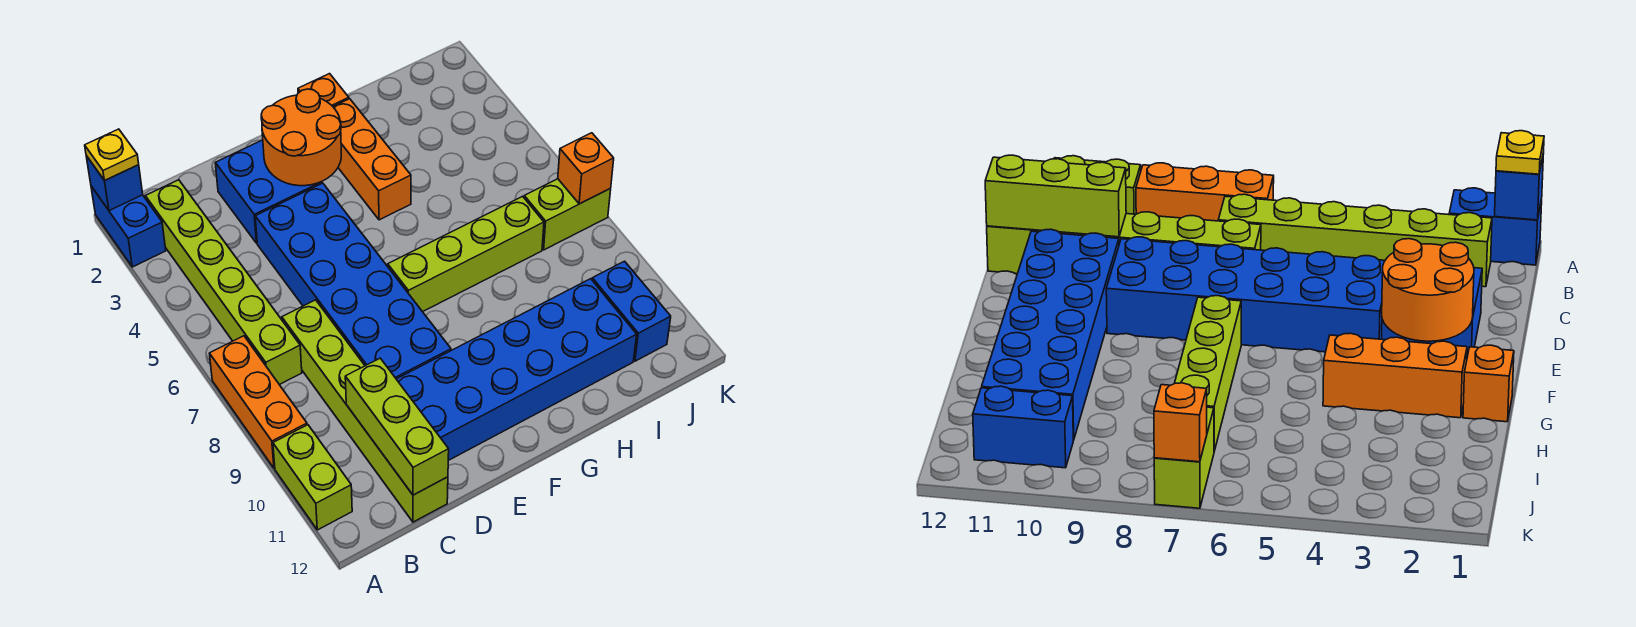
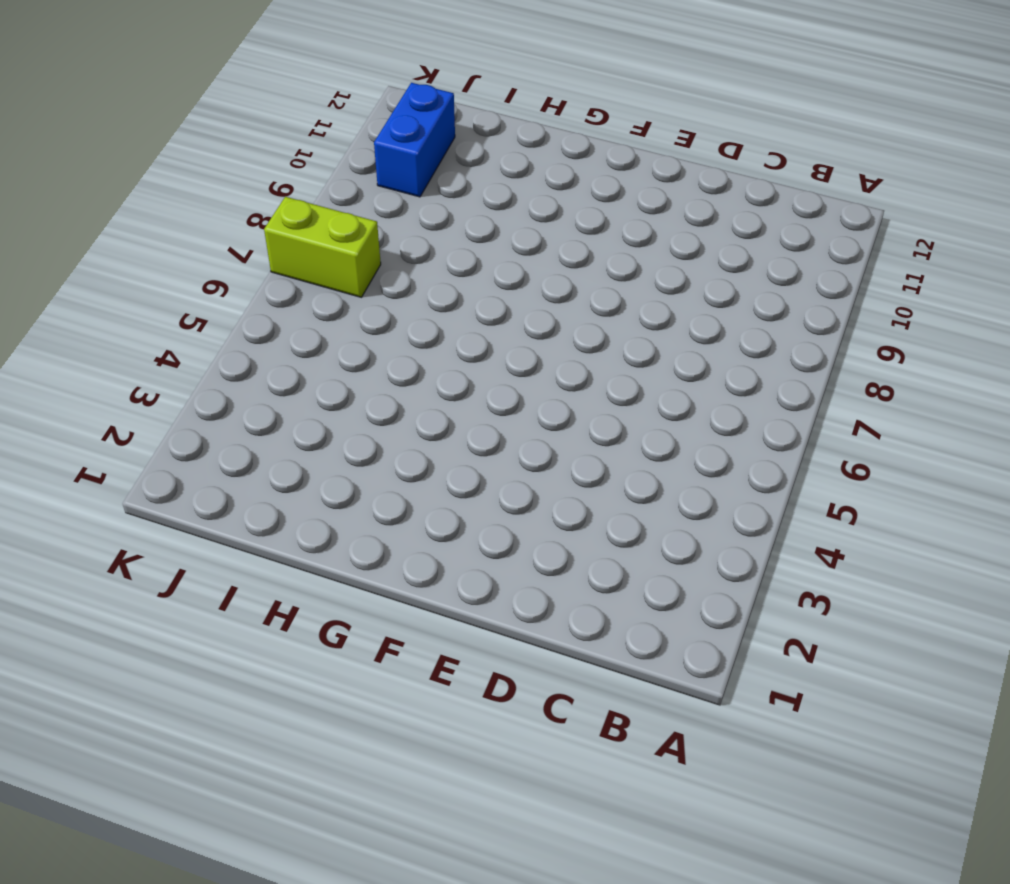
none -> blue brick A1:A2 level 1
none -> orange brick A7:A9 level 1
none -> lime brick A10:A11 level 1

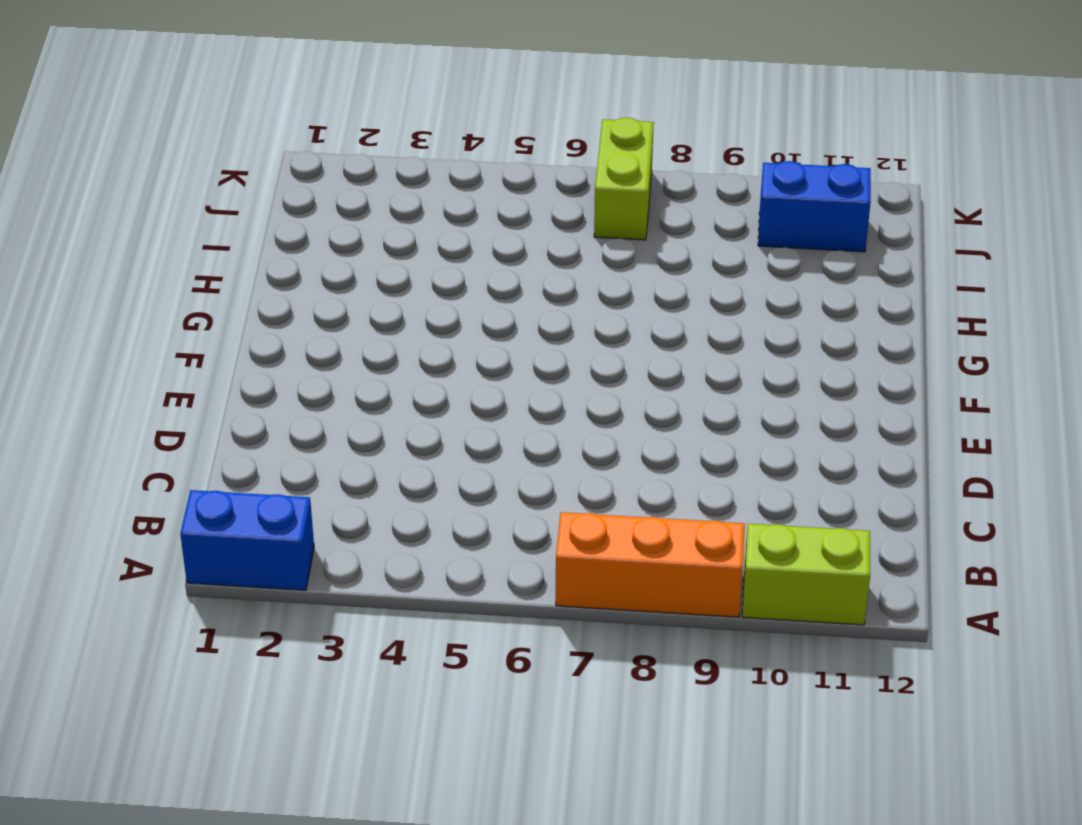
none -> lime brick B2:B7 level 1
none -> lime brick C7:C12 level 1
none -> blue brick D2:E3 level 1

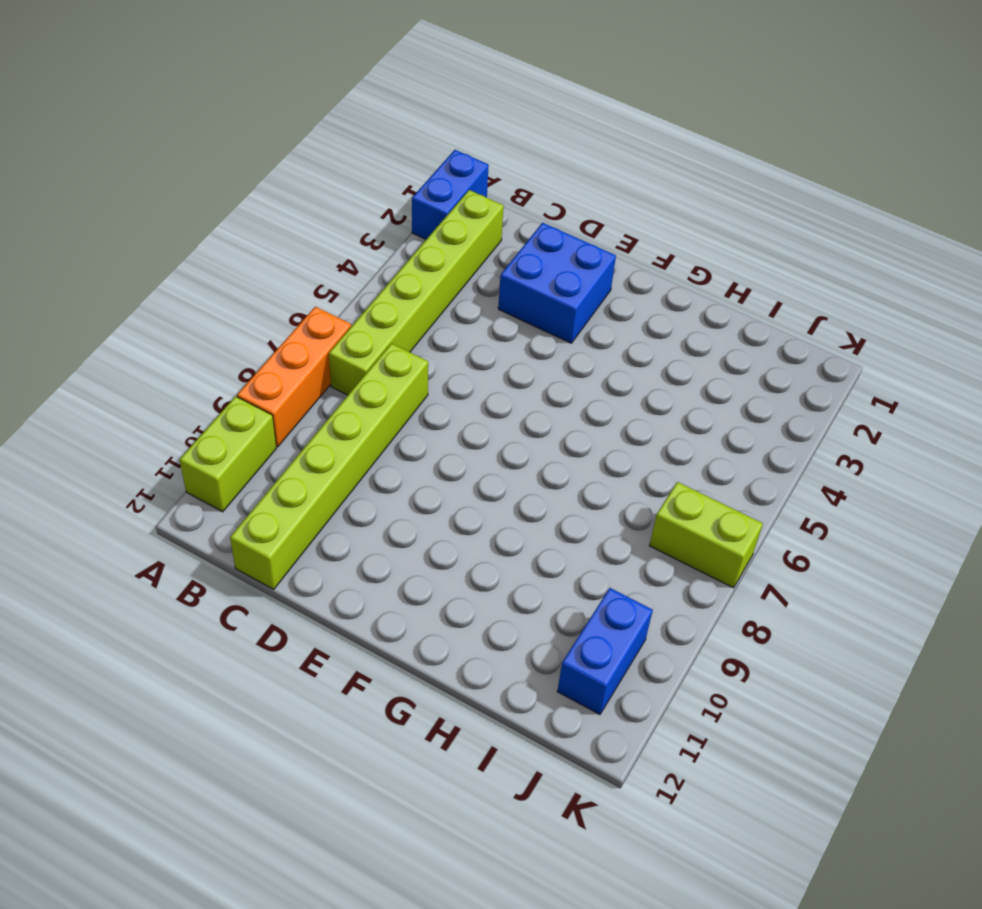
none -> blue brick D4:E9 level 1
none -> blue brick D10:I11 level 1
none -> lime brick F7:I7 level 1

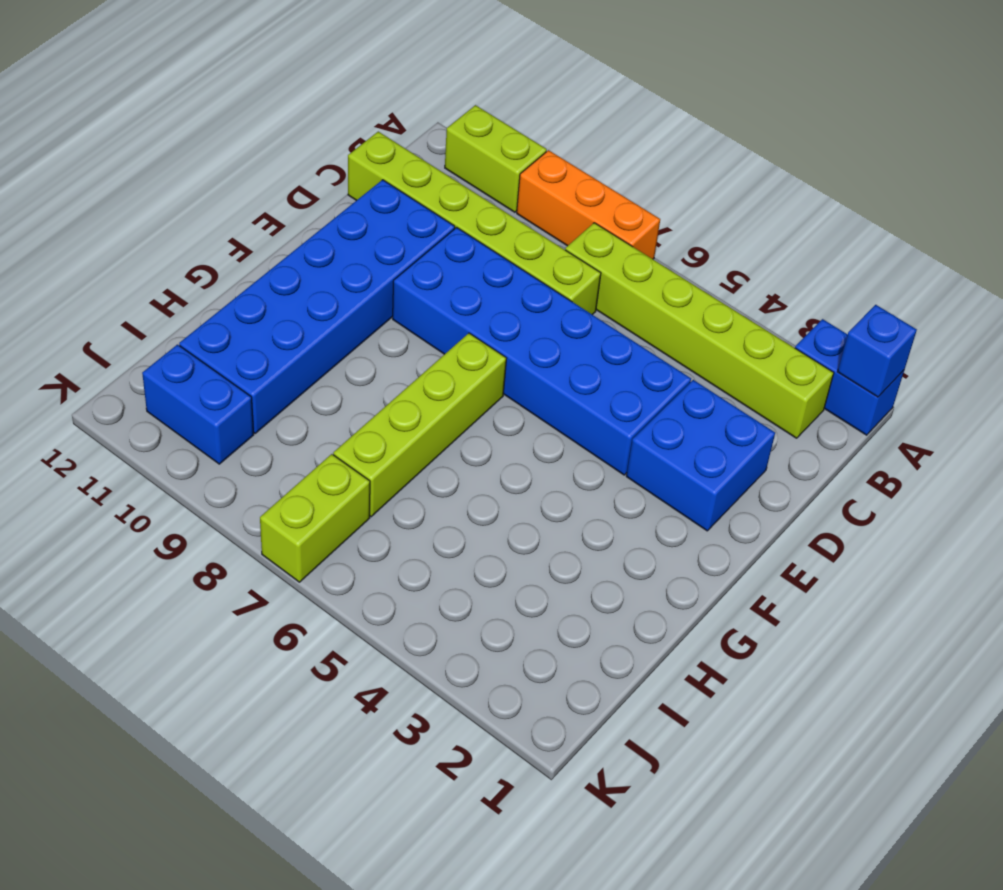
none -> orange brick G1 level 1
none -> orange brick G2:G4 level 1
none -> lime brick C10:C12 level 2

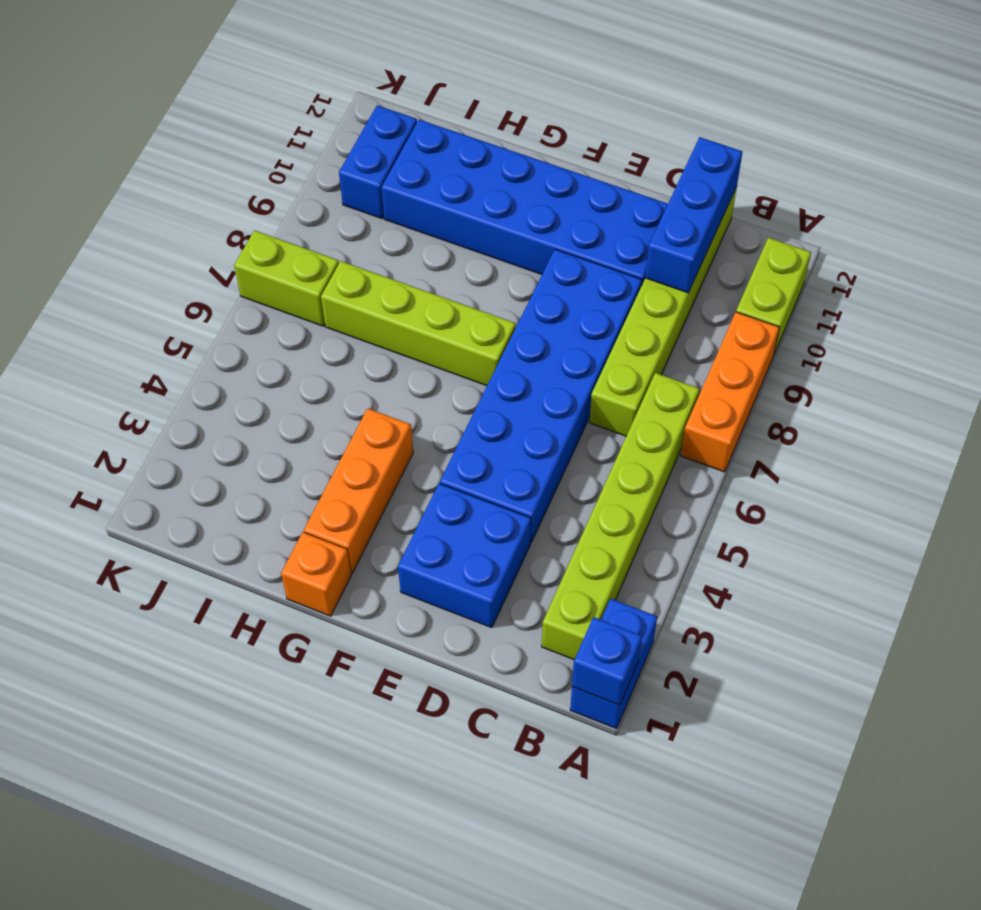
blue brick C10:C12 level 2 -> lime brick C10:C12 level 2
none -> orange round brick E2:F3 level 2
none -> orange brick K7 level 2
none -> yellow plate A1 level 3

